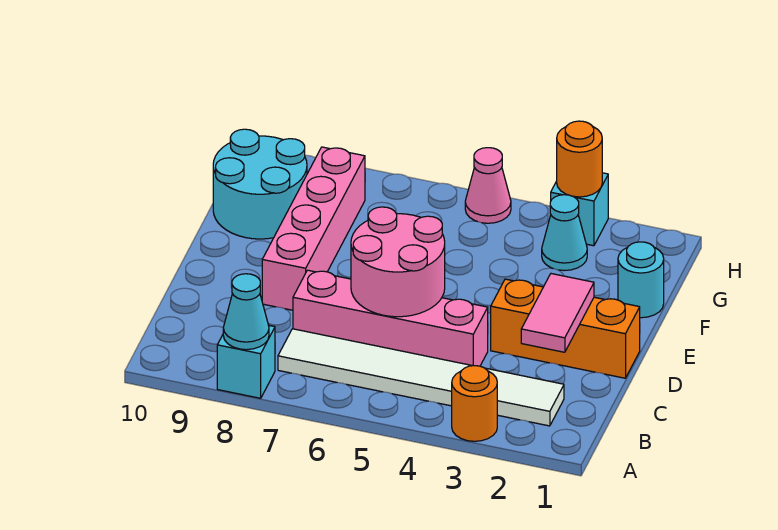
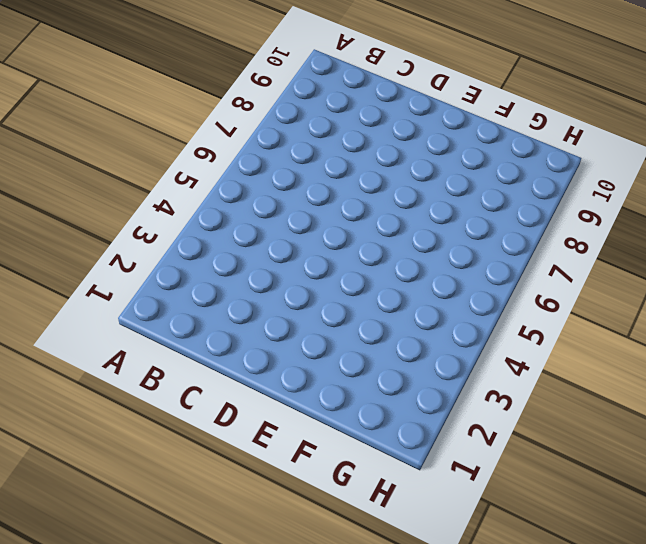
none -> orange round brick A3 level 1
none -> cyan brick A8 level 1
none -> white tile B2:B7 level 1

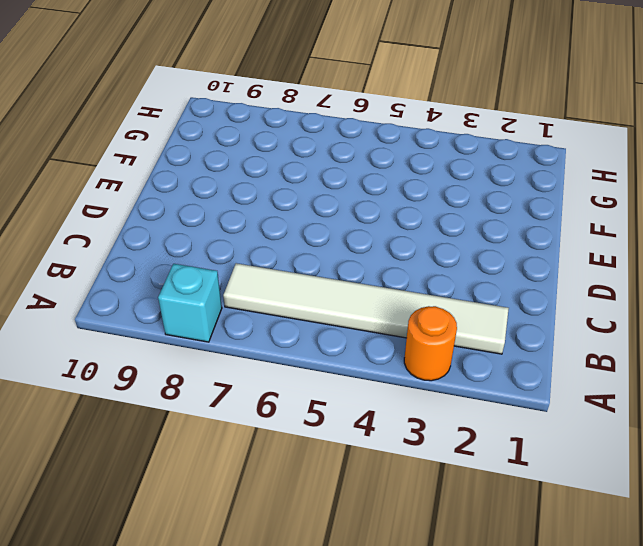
none -> pink brick C4:C7 level 1
none -> orange brick D1:D3 level 1
none -> pink brick D8:G8 level 1

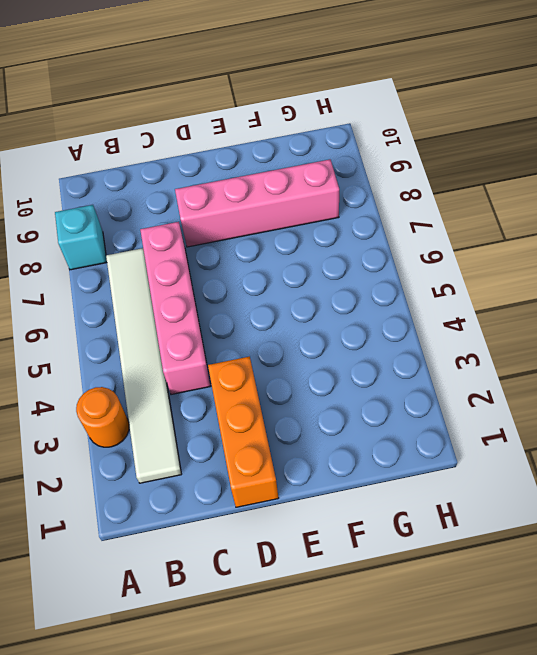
none -> cyan round brick F1 level 1
none -> cyan round brick F9:G10 level 1
none -> cyan cone G3 level 1

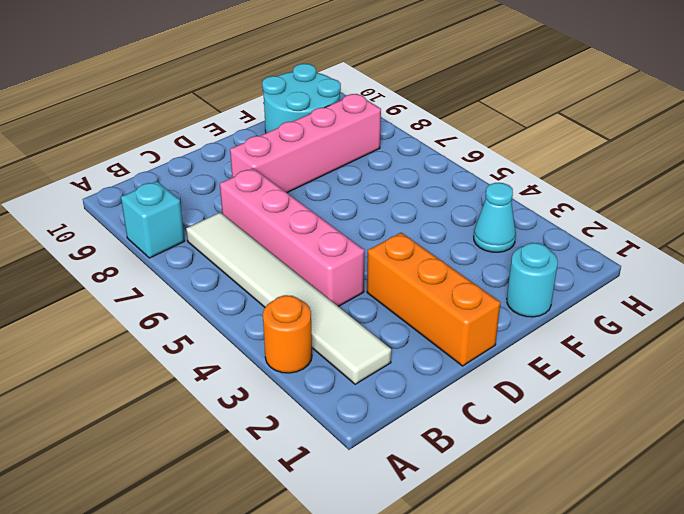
none -> cyan brick H3 level 1
none -> pink cone H5 level 1
none -> cyan cone A8 level 2

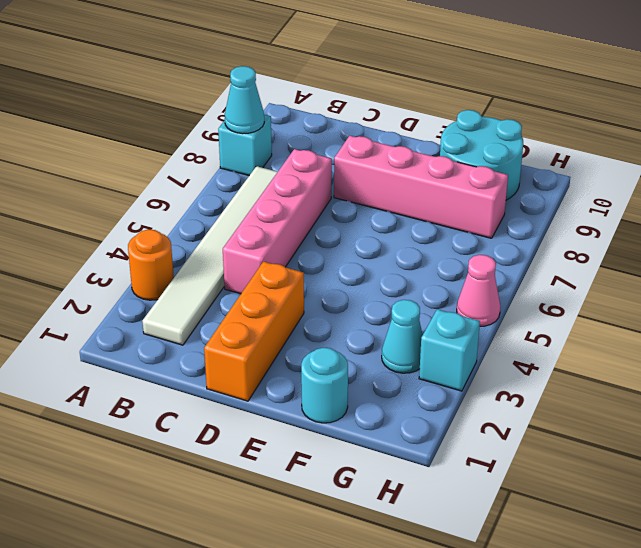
none -> pink tile C2:D2 level 2
none -> pink round brick C5:D6 level 2
none -> orange round brick H3 level 2

